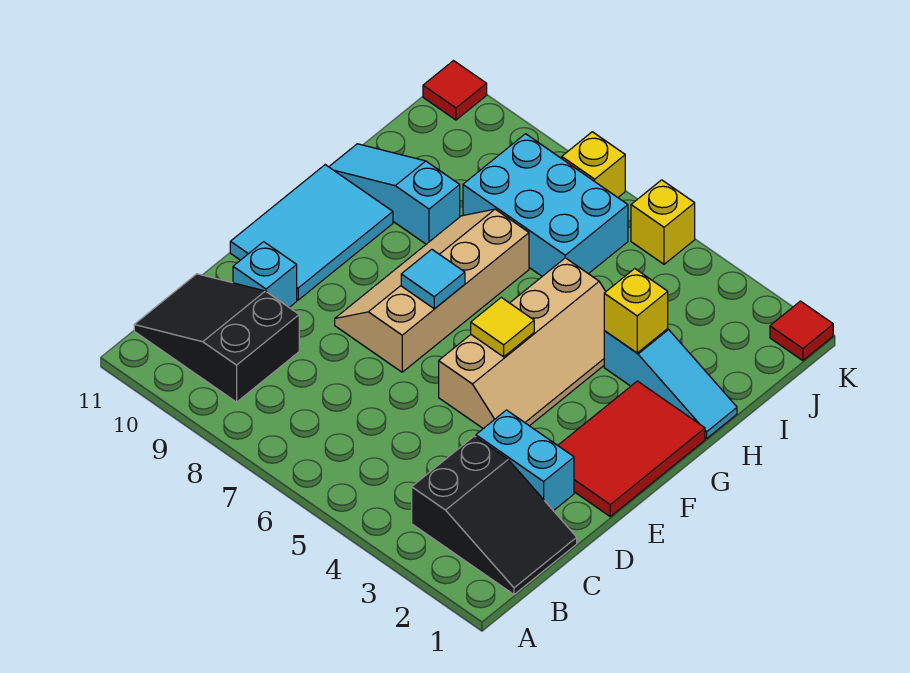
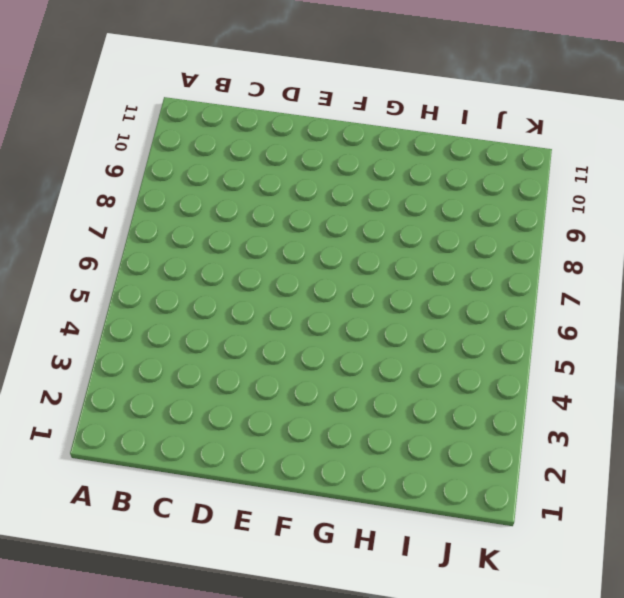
none -> black slope B1:C3 level 1 top 3
none -> black slope B9:C11 level 1 top 9
none -> cyan brick D2:D3 level 1

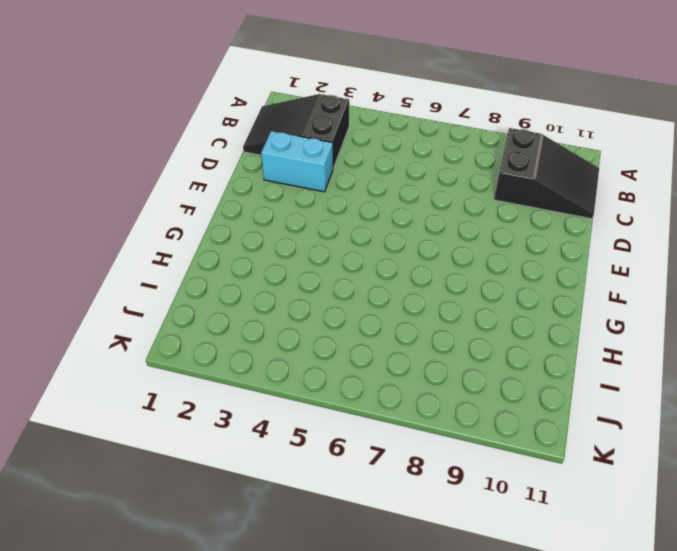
none -> cyan brick D10 level 1
none -> red tile E1:G2 level 1
none -> tan slope E4:H5 level 1 top 5

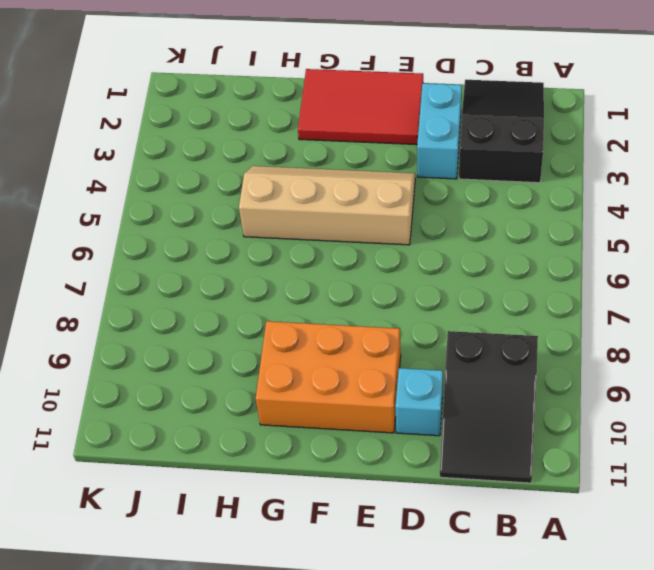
orange brick E9:G10 level 1 -> cyan tile E10:G11 level 1
none -> tan slope E7:H8 level 1 top 7
none -> cyan slope H1:H3 level 1 top 3
none -> cyan slope H9:H11 level 1 top 9

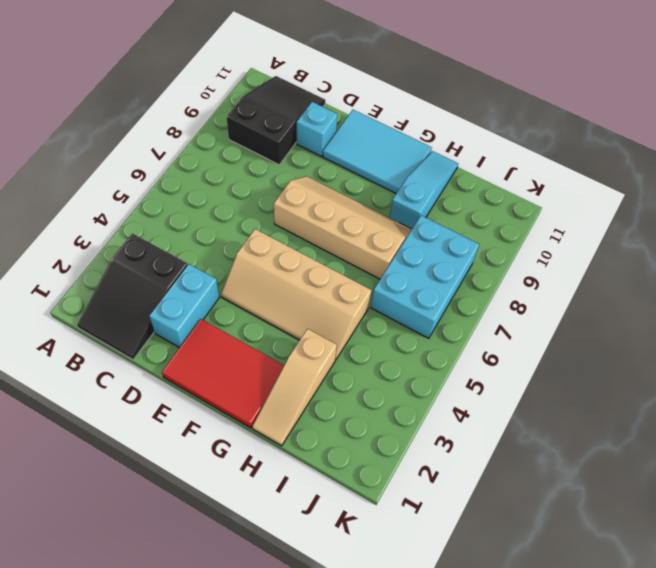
tan slope H1:H3 level 1 top 3 -> cyan slope H1:H3 level 1 top 3
none -> red tile K1 level 1
none -> yellow brick K5 level 1
none -> yellow brick K7 level 1

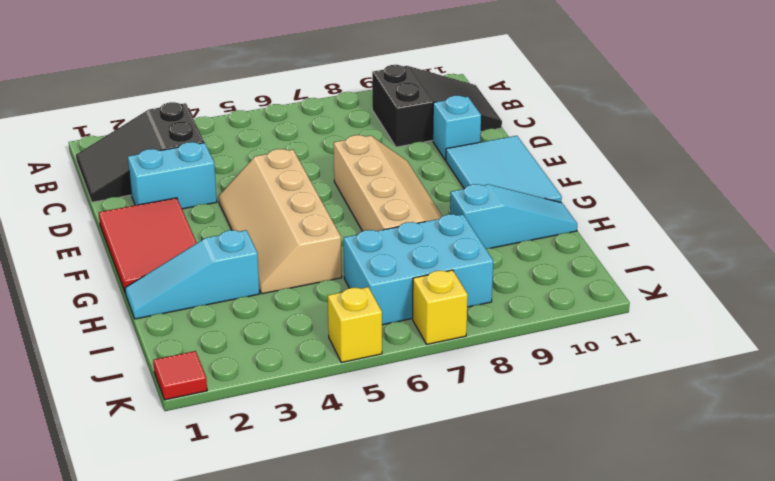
none -> red tile K11 level 1
none -> yellow tile F5 level 2
none -> cyan tile F7 level 2

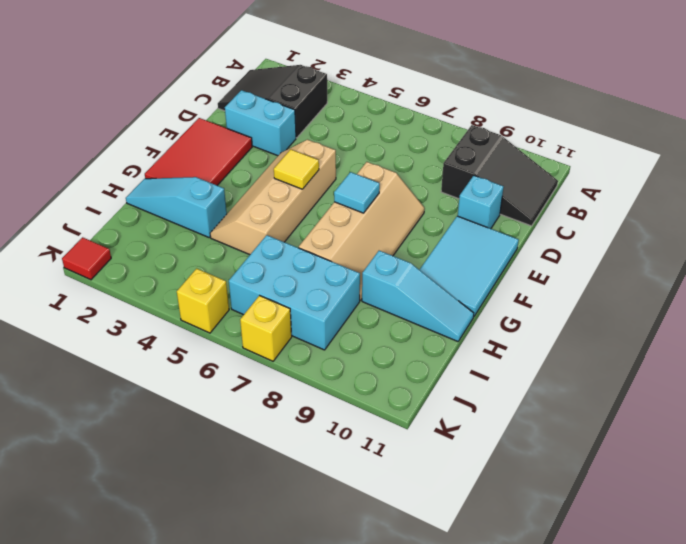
none -> red tile K11 level 1
none -> yellow brick H3 level 2

